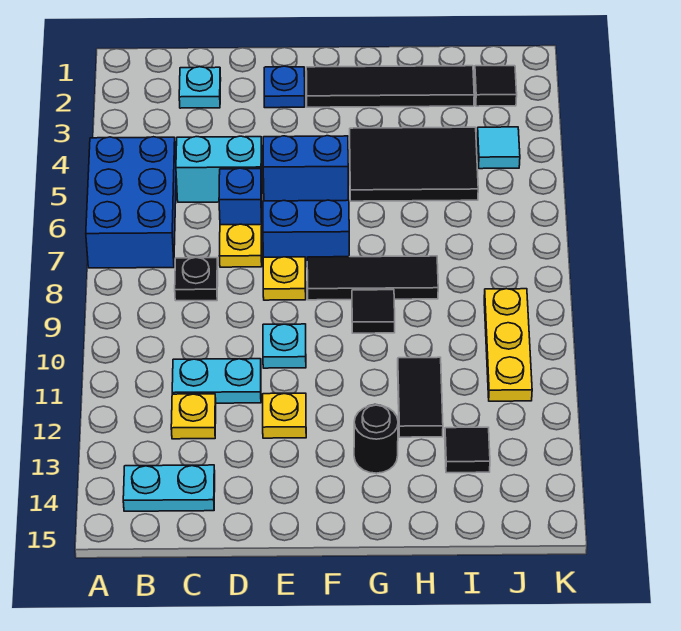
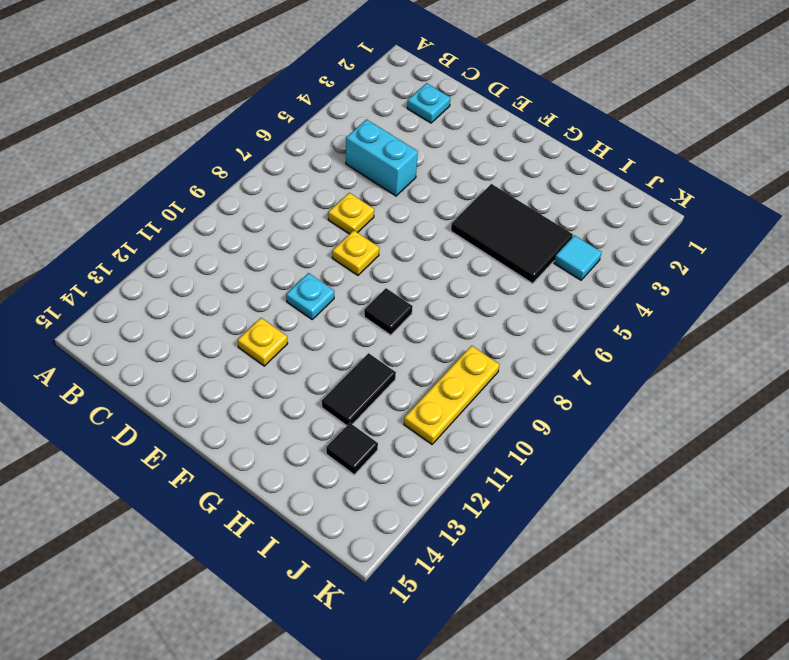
none -> blue brick A5:B7 level 1
none -> cyan plate B14:C14 level 1
none -> black plate C8 level 1

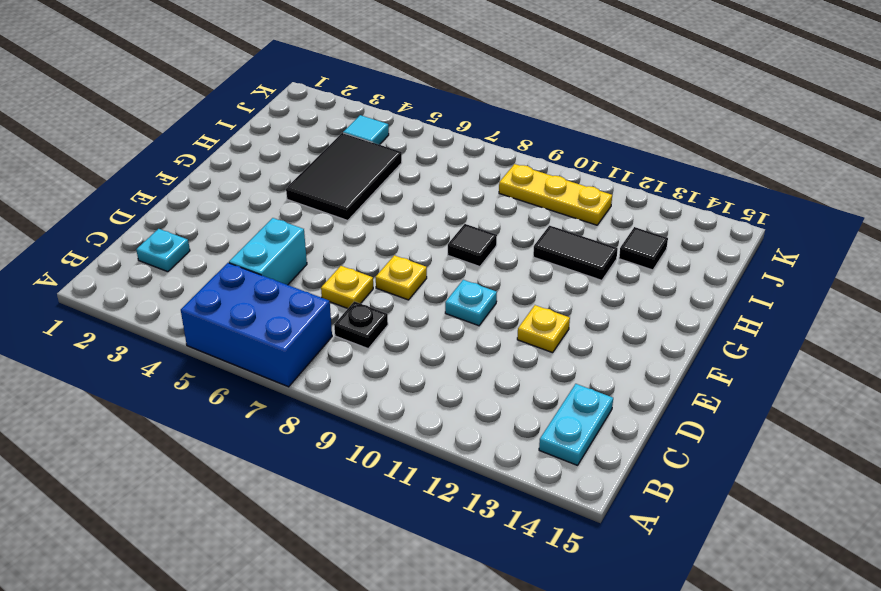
none -> cyan plate C11:D11 level 1
none -> yellow plate C12 level 1
none -> blue brick D6 level 1

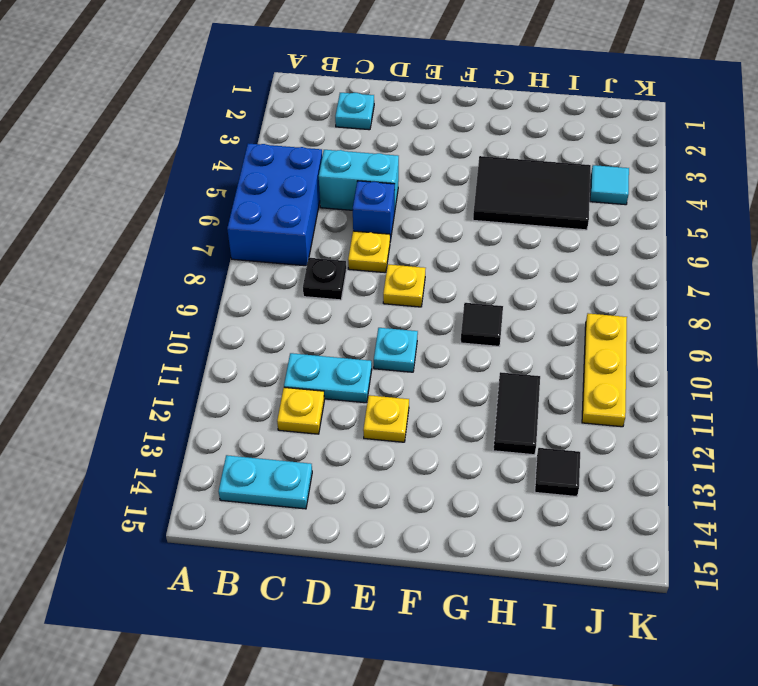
none -> blue plate E2 level 1
none -> blue brick E5:F5 level 1
none -> blue brick E7:F7 level 1

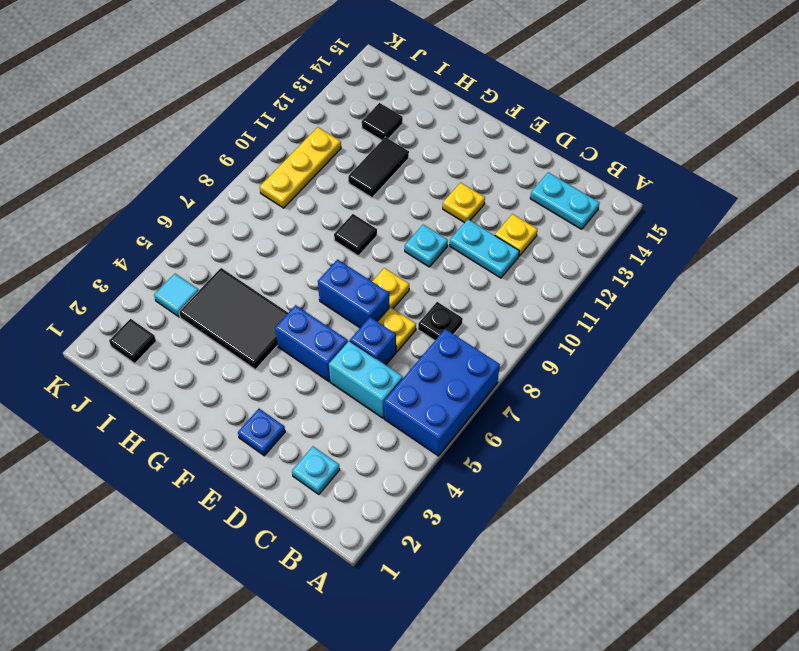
none -> black tile F2:I2 level 1
none -> black tile F8:H8 level 1
none -> black round brick G13 level 1

